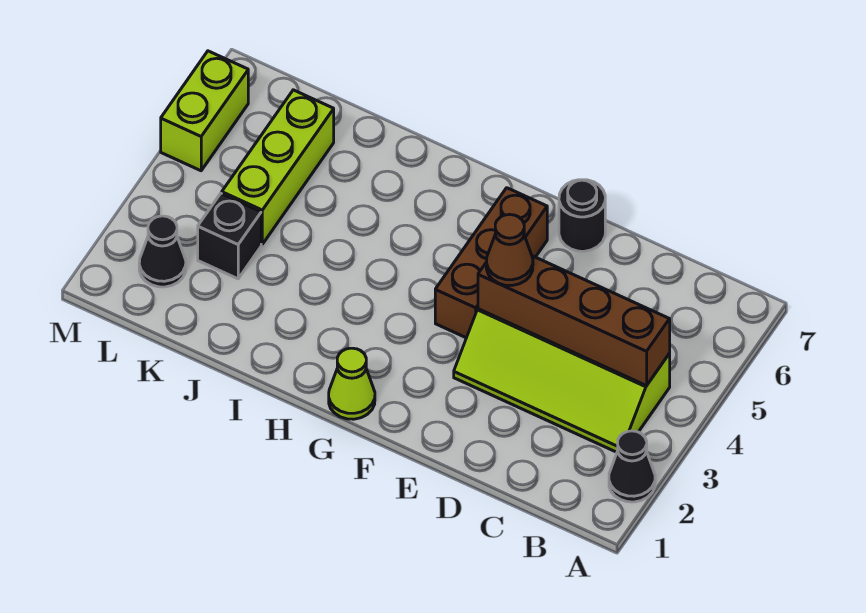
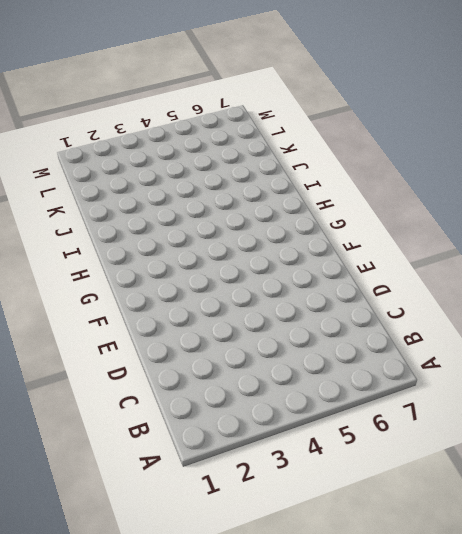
none -> black cone A2 level 1
none -> lime slope B3:E4 level 1 top 4

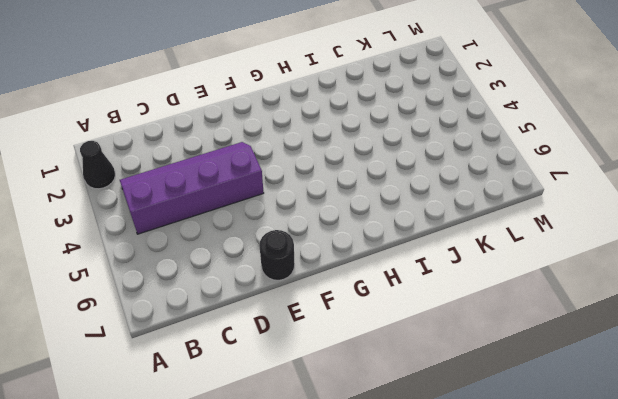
purple slope B3:E4 level 1 top 4 -> lime slope B3:E4 level 1 top 4
none -> brown brick F4:F6 level 1
none -> lime cone G1 level 1

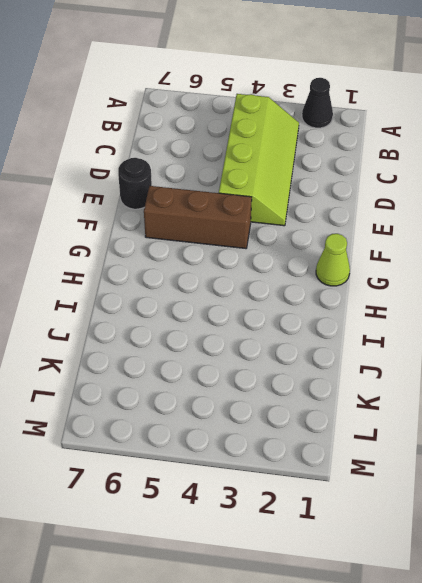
none -> black brick K3 level 1
none -> lime brick K4:K6 level 1

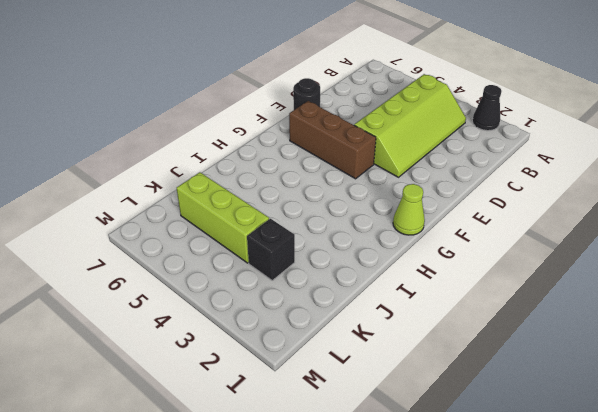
none -> black cone L2 level 1
none -> lime brick M5:M6 level 1

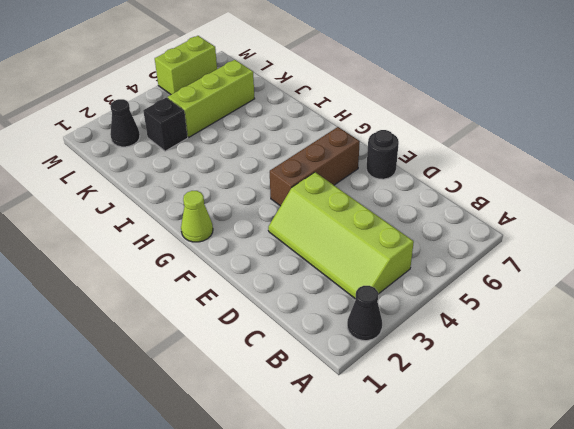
none -> brown brick B4:E4 level 2
none -> brown cone E4 level 3

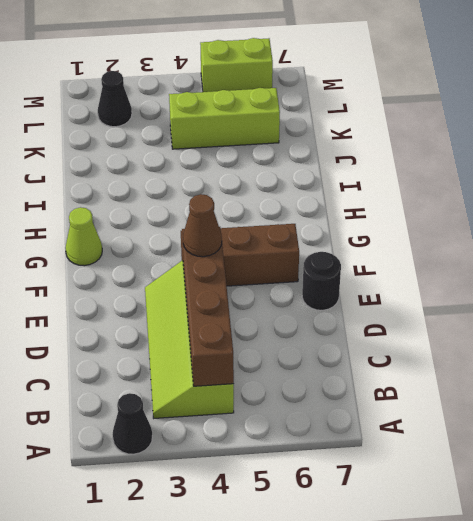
none -> black brick K3 level 1

